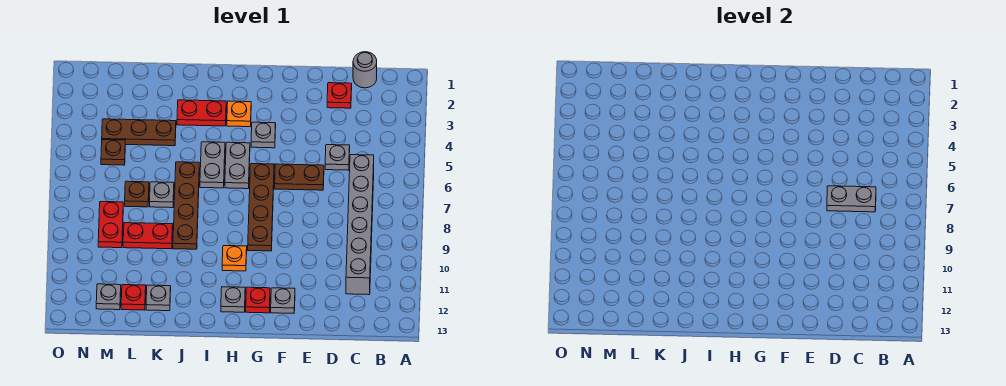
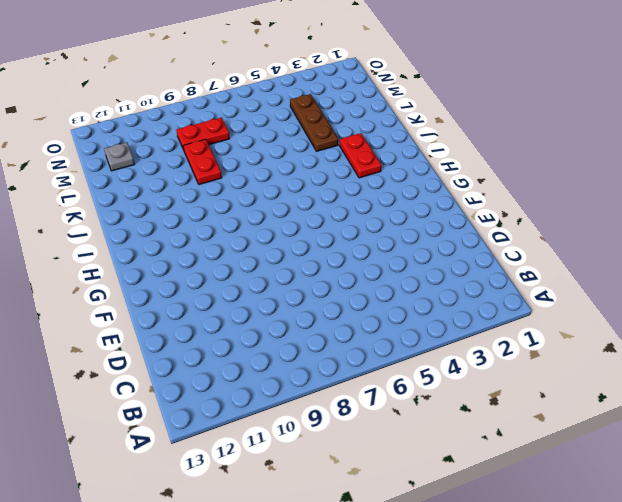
none -> grey round brick C1 level 1
none -> grey brick C6:C11 level 1
none -> red plate D2 level 1

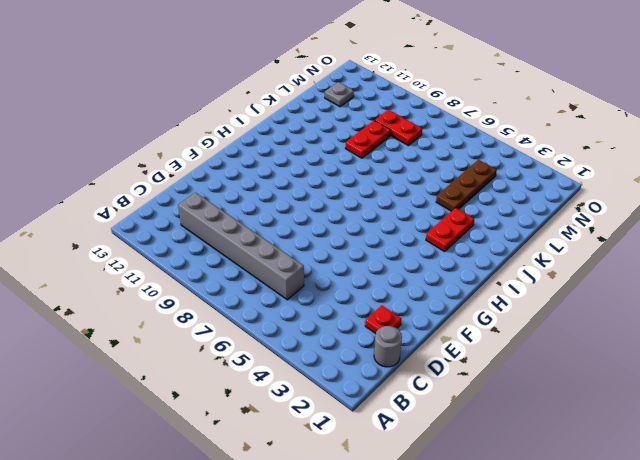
none -> grey plate D5 level 1
none -> brown plate E6:F6 level 1
none -> grey plate F12 level 1

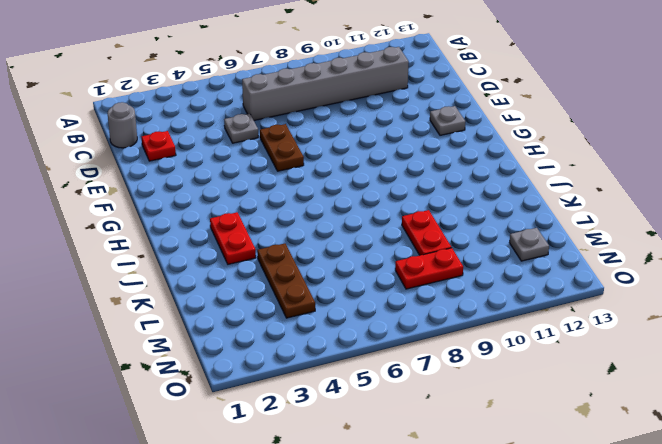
none -> grey plate G4 level 1
none -> brown plate G6:G9 level 1
none -> red plate G12 level 1

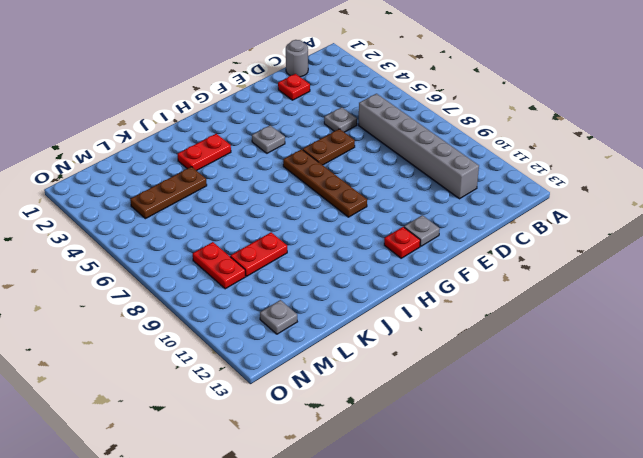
none -> orange plate H3 level 1
none -> grey plate H5:H6 level 1
none -> orange plate H10 level 1

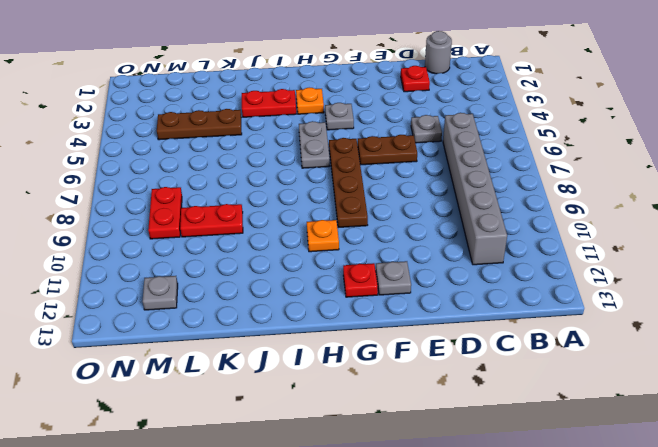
none -> grey plate H12 level 1
none -> grey plate I5:I6 level 1
none -> brown plate J6:J9 level 1

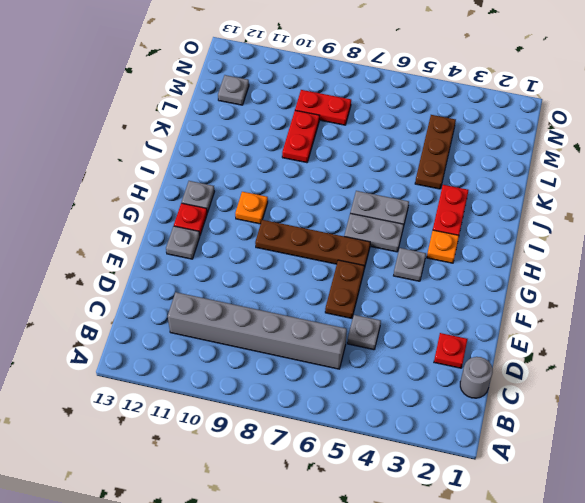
none -> brown plate J6:J9 level 1
none -> grey plate K7 level 1
none -> grey plate K12 level 1

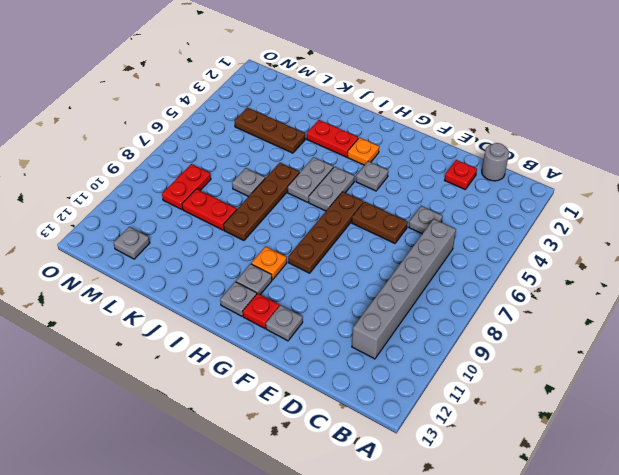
grey plate H11 level 1 -> grey plate K12 level 1
none -> brown plate L7 level 1
none -> red plate L12 level 1
none -> brown plate M5 level 1

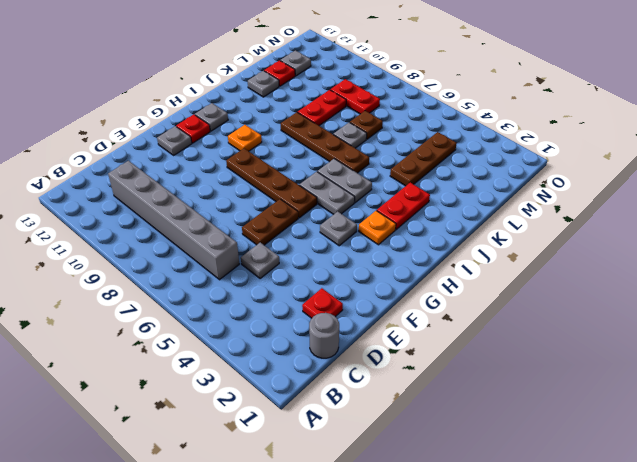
none -> brown plate M5 level 1
none -> grey plate C7:D7 level 2

